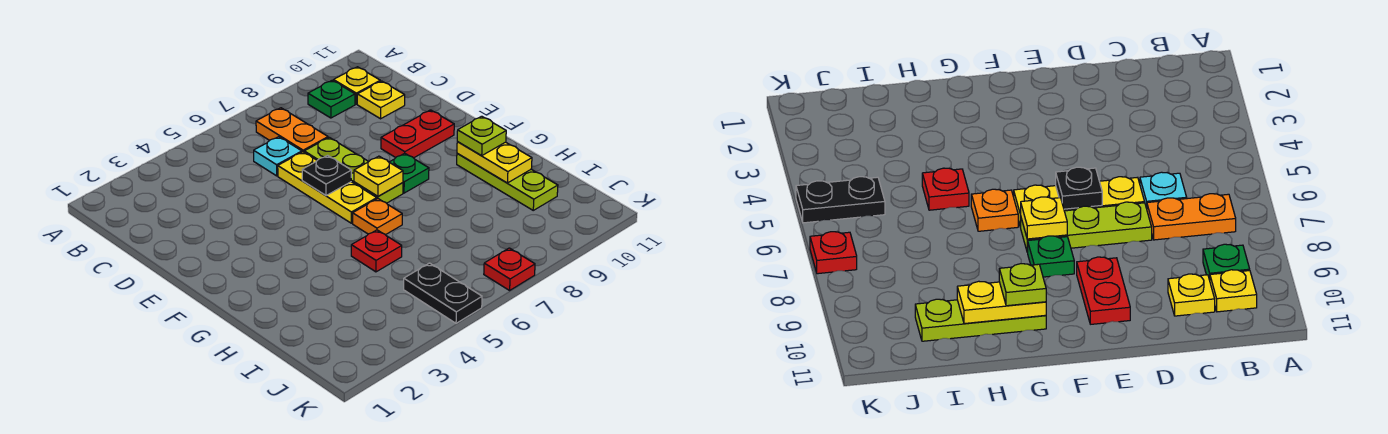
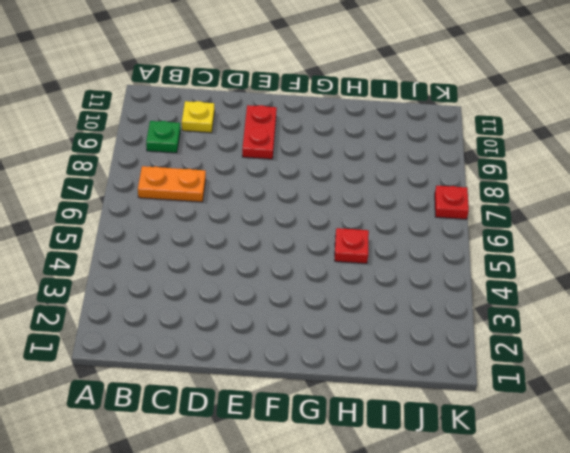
none -> yellow plate B10 level 1
none -> cyan plate C6 level 1
none -> yellow plate D6:F6 level 1

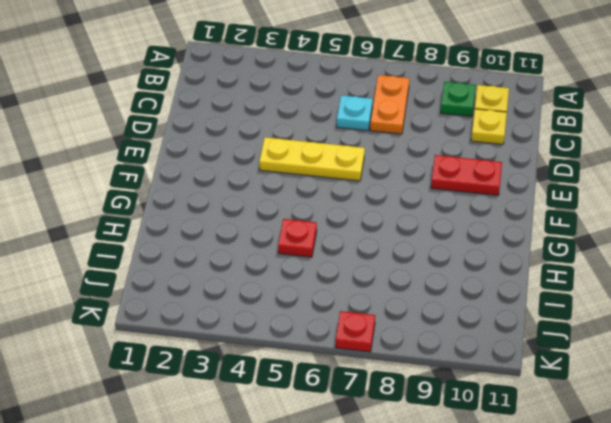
yellow plate E4:E6 level 1 -> yellow plate D6:F6 level 1
none -> lime plate D7:F7 level 1
none -> green plate F8 level 1
none -> orange plate G6 level 1

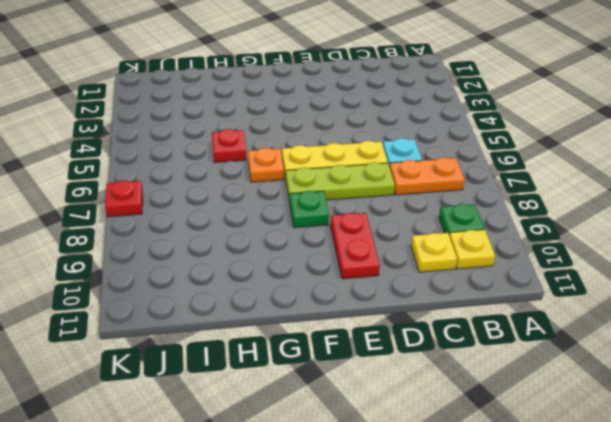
none -> lime plate G10:I10 level 1
none -> black plate J5:K5 level 1
none -> black plate E6 level 2

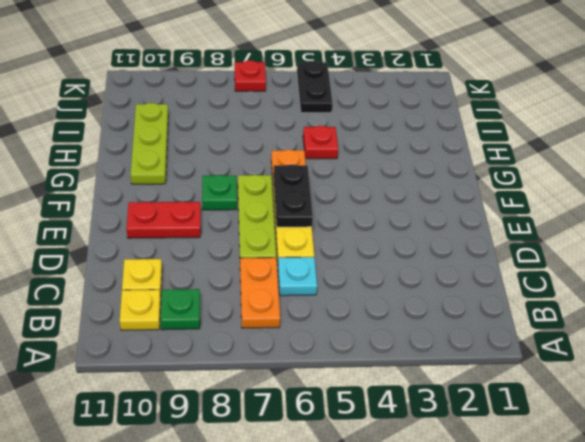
black plate E6:F6 level 2 -> black plate E6 level 2
none -> yellow plate F7 level 2
none -> yellow plate G10:H10 level 2
none -> lime plate G10 level 3

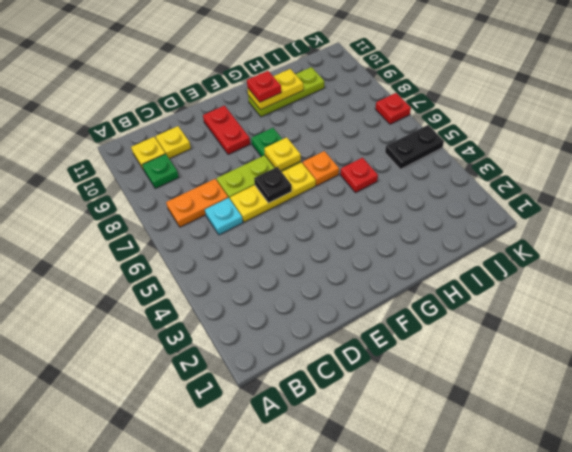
red plate G10 level 3 -> lime plate G10 level 3

